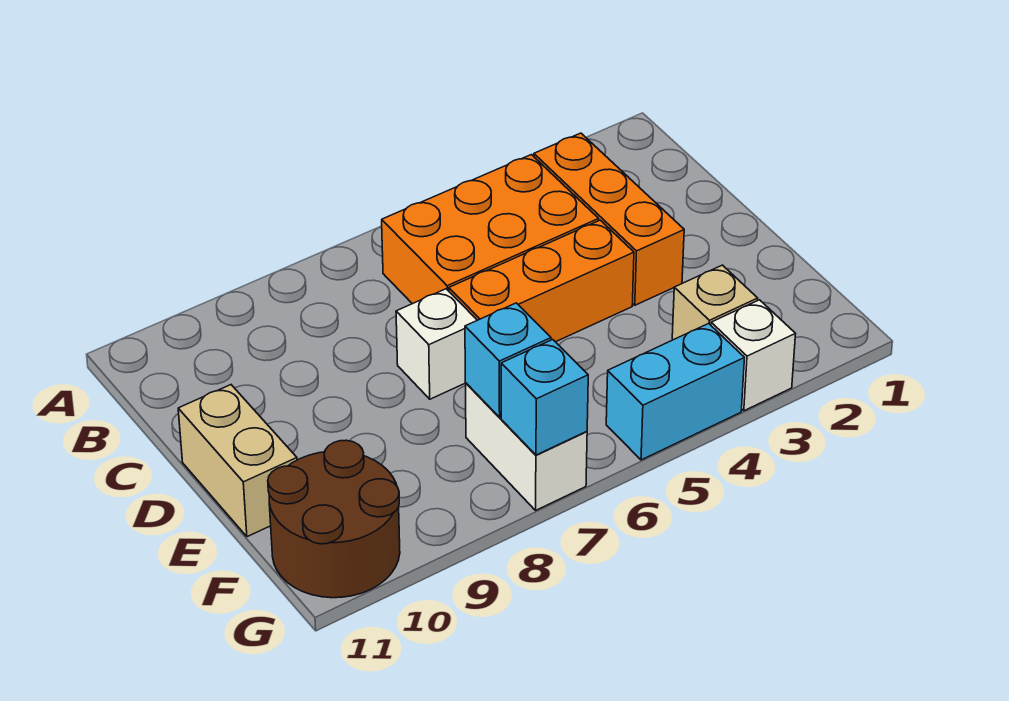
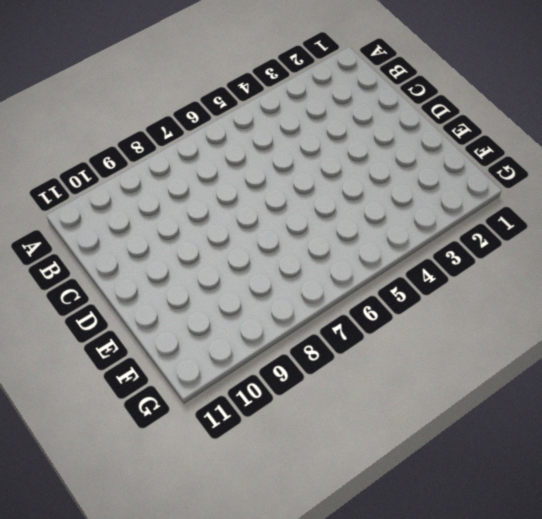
none -> orange brick B3:D3 level 1
none -> orange brick B4:C6 level 1
none -> orange brick D4:D6 level 1

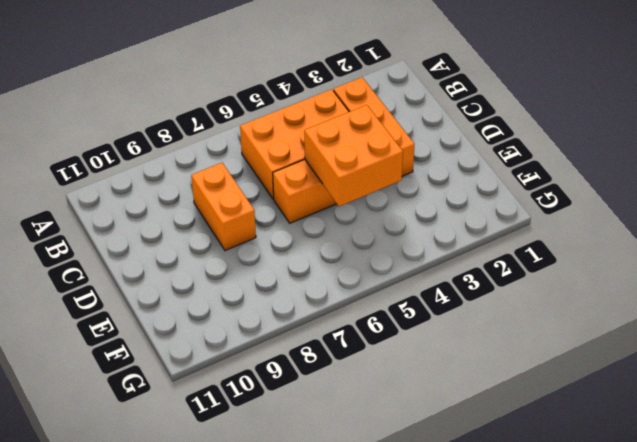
orange brick C8:D8 level 1 -> none
orange brick D4:E5 level 2 -> none
none -> white brick D7 level 1
none -> tan brick D11:E11 level 1
none -> tan brick F3 level 1

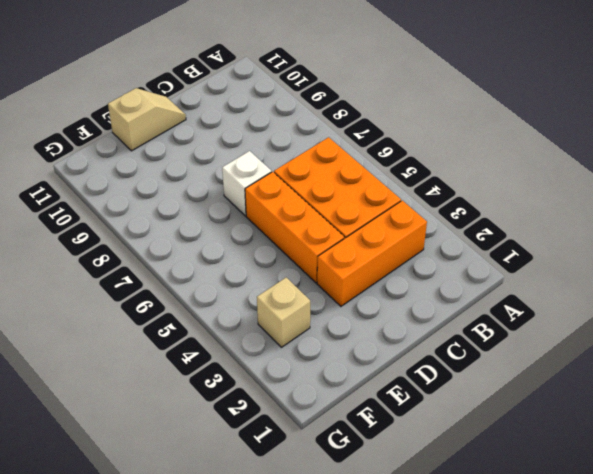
tan slope D11:E11 level 1 top E -> tan brick D11:E11 level 1
none -> white brick F7:G7 level 1
none -> brown round brick F10:G11 level 1
none -> white brick G3 level 1

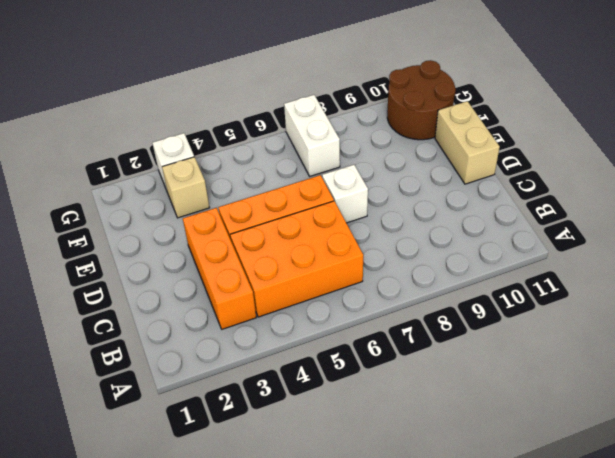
none -> cyan brick G4:G5 level 1
none -> cyan brick F7 level 2
none -> cyan brick G7 level 2

